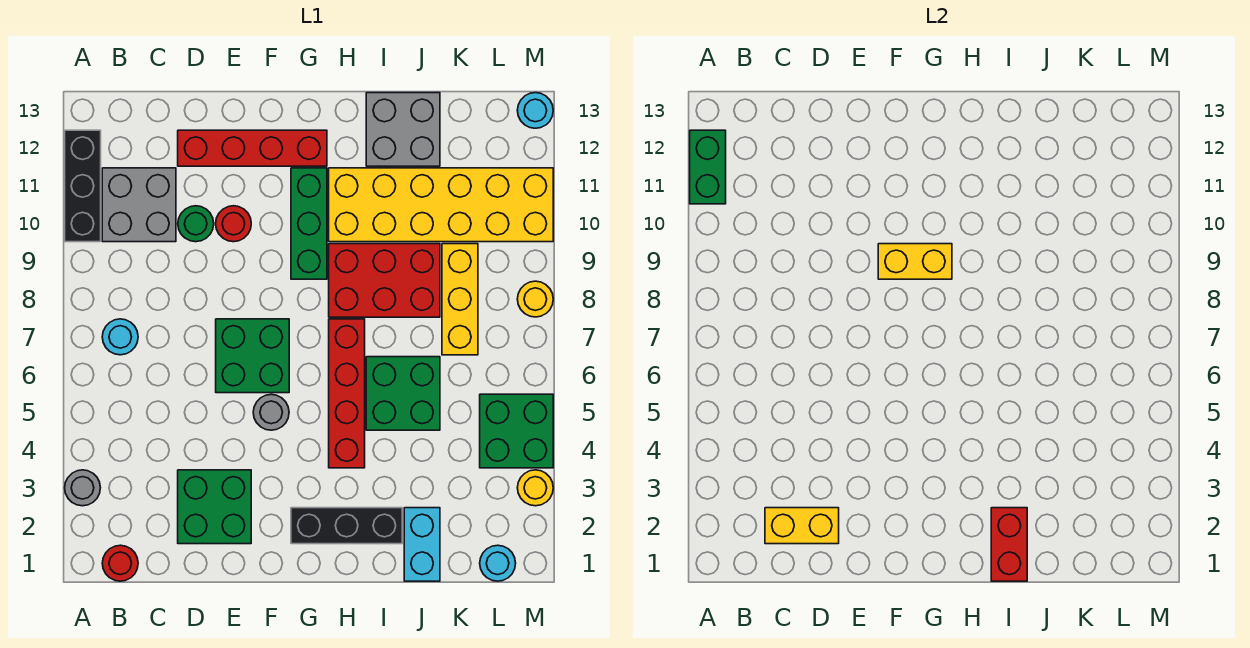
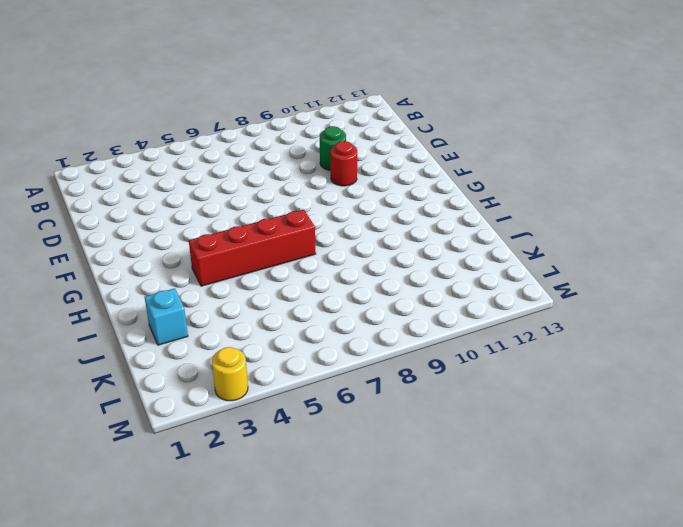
cyan brick J2 level 1 -> cyan brick J1:J2 level 1
none -> grey round brick A3 level 1
none -> black brick A10:A12 level 1
none -> red round brick B1 level 1

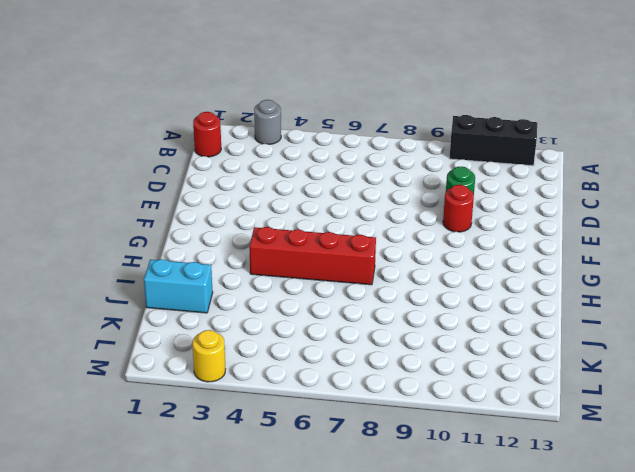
none -> cyan round brick B7 level 1
none -> grey brick B10:C11 level 1
none -> green brick D2:E3 level 1

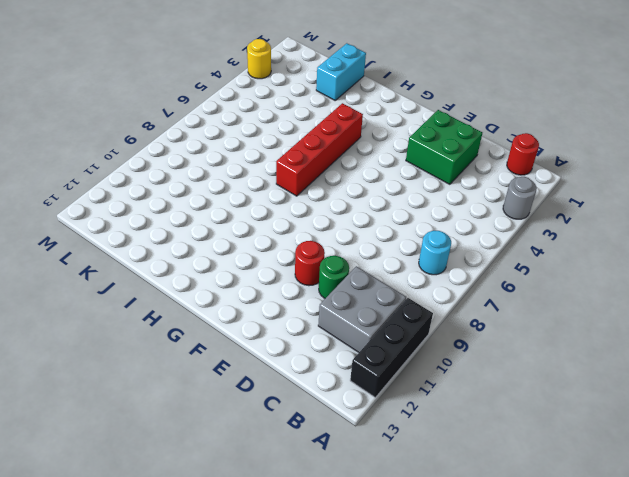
none -> red brick D12:G12 level 1
none -> green brick E6:F7 level 1
none -> grey round brick F5 level 1

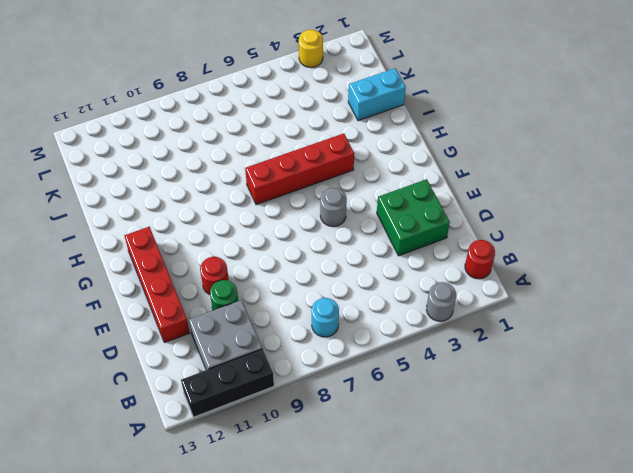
none -> green brick E6:F7 level 1
none -> black brick G2:I2 level 1
none -> green brick G9:G11 level 1

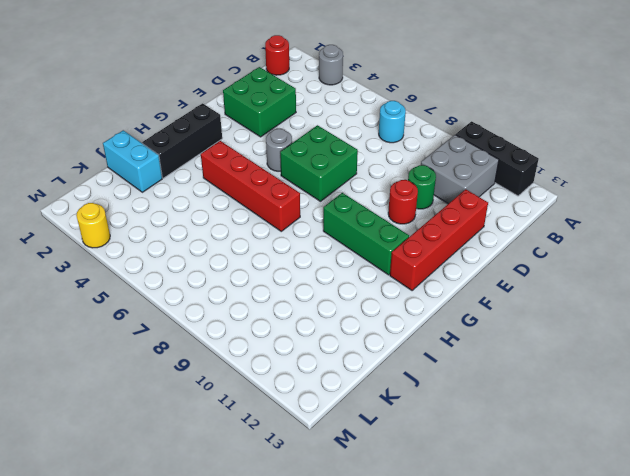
none -> red brick H8:J9 level 1
none -> yellow brick H10:M11 level 1
none -> green brick I5:J6 level 1

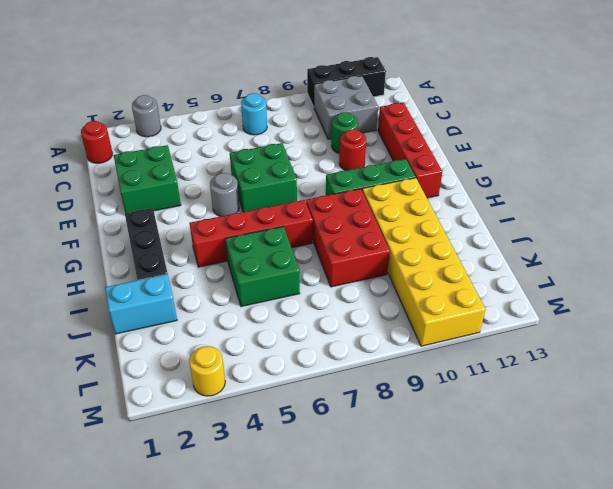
none -> grey brick I12:J13 level 1
none -> yellow brick K7:K9 level 1
none -> cyan round brick L1 level 1

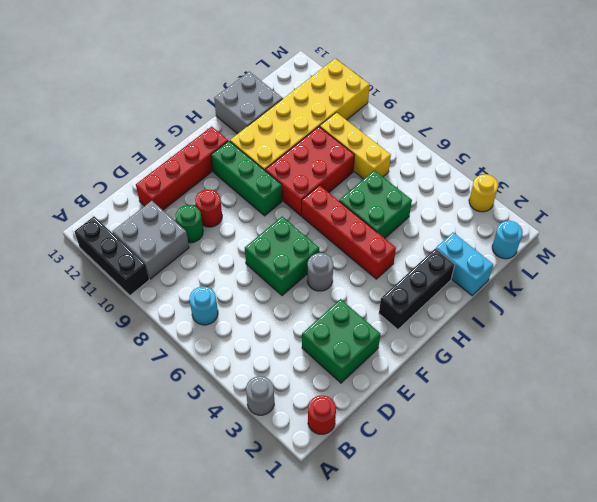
none -> green brick L4:M5 level 1
none -> yellow round brick M8 level 1
none -> cyan round brick M13 level 1

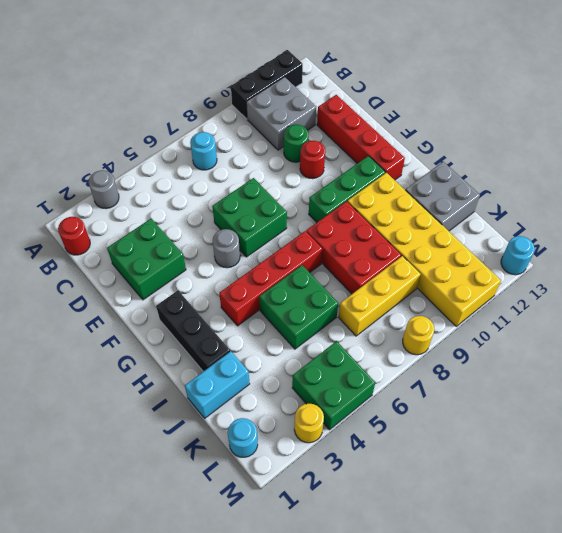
none -> green brick A11:A12 level 2
none -> yellow brick C2:D2 level 2
none -> yellow brick F9:G9 level 2

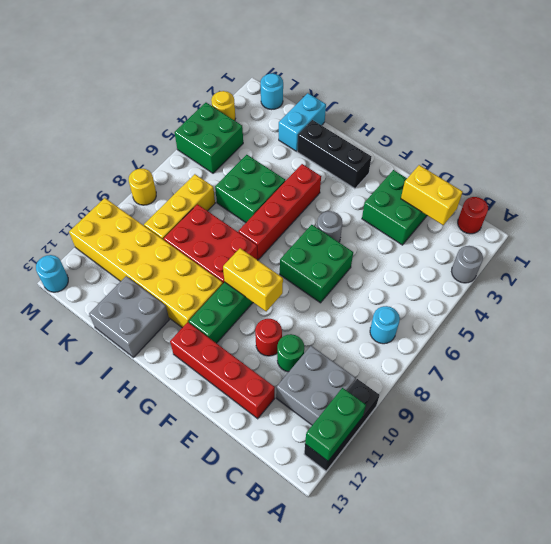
none -> red brick I1:I2 level 2

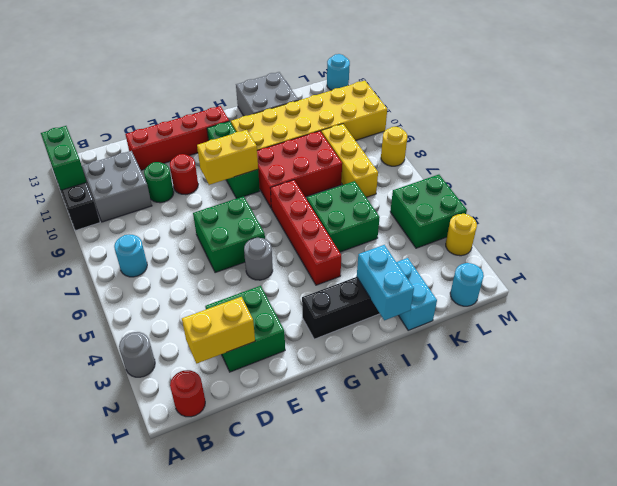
cyan brick I1:I2 level 2 -> red brick I1:I2 level 2

